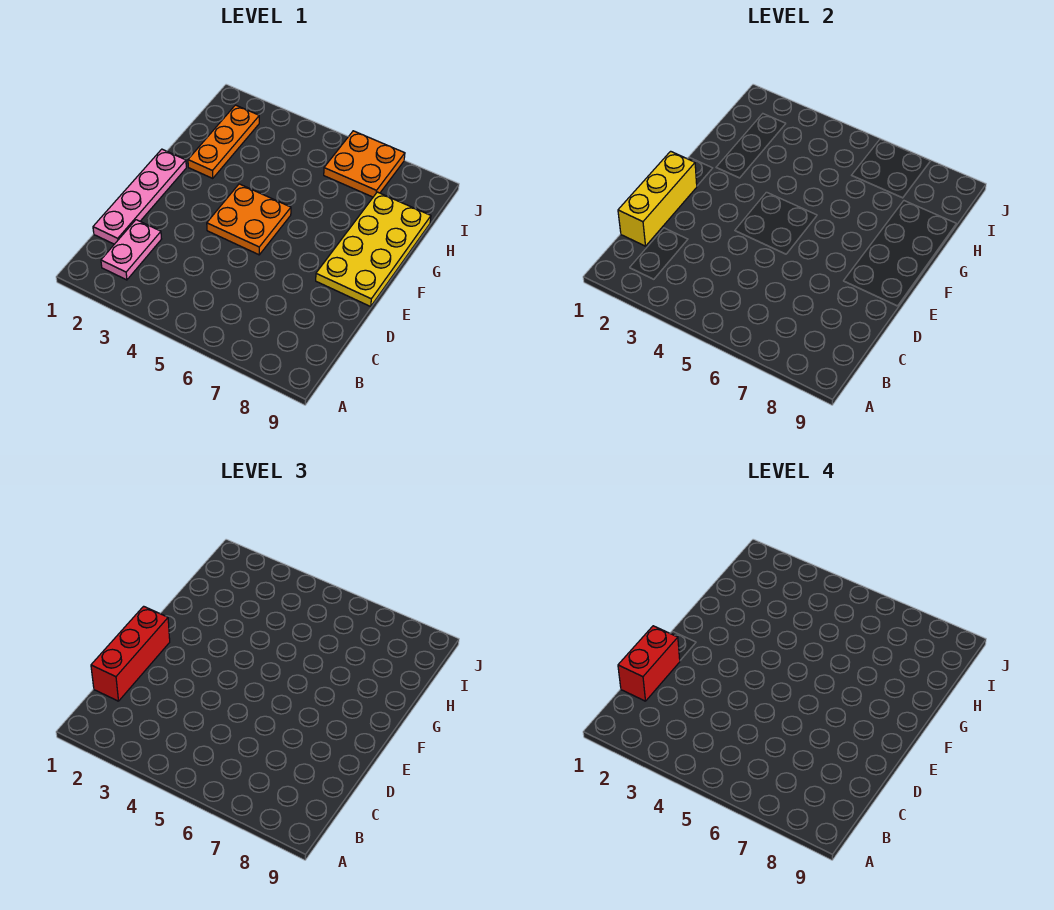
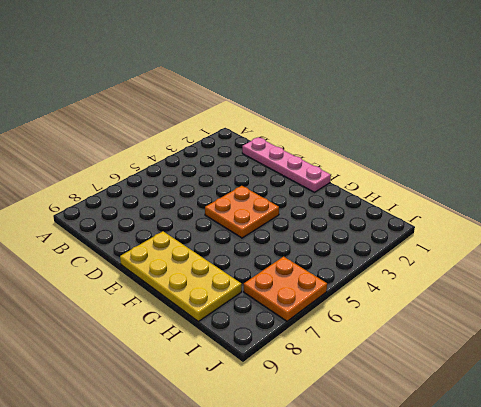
none -> pink plate B2:C2 level 1
none -> orange plate G2:I2 level 1

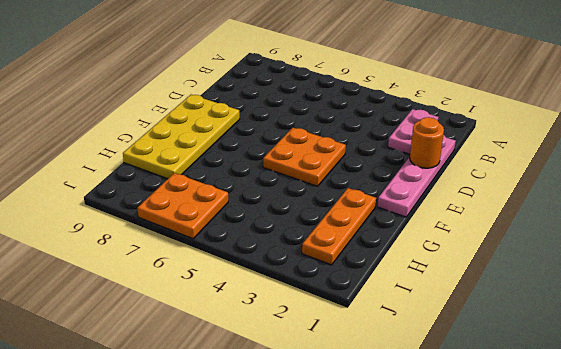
orange round brick D1 level 2 -> yellow brick C1:E1 level 2
none -> red brick C1:E1 level 3
none -> red brick C1:D1 level 4

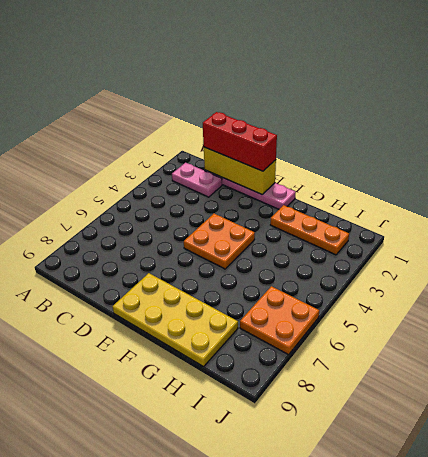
none -> red brick C1:D1 level 4

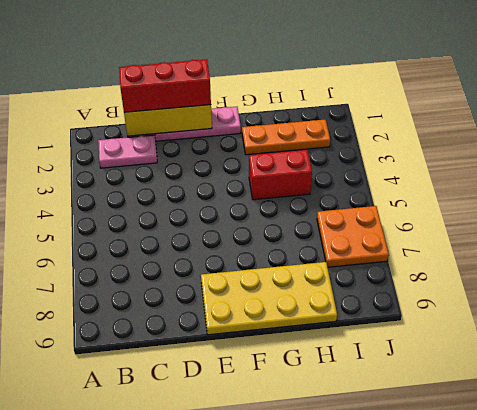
red brick G4:H4 level 1 -> red brick C1:D1 level 4
none -> orange plate E4:F5 level 1

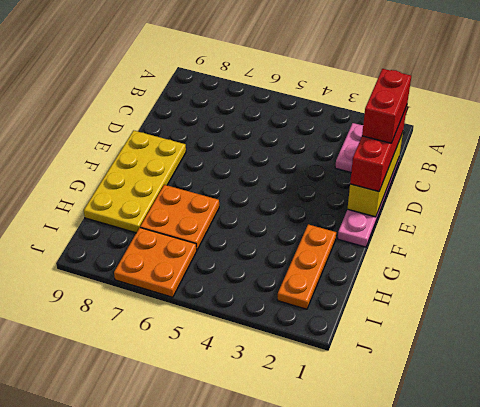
orange plate G6:H7 level 1 -> orange plate E4:F5 level 1

